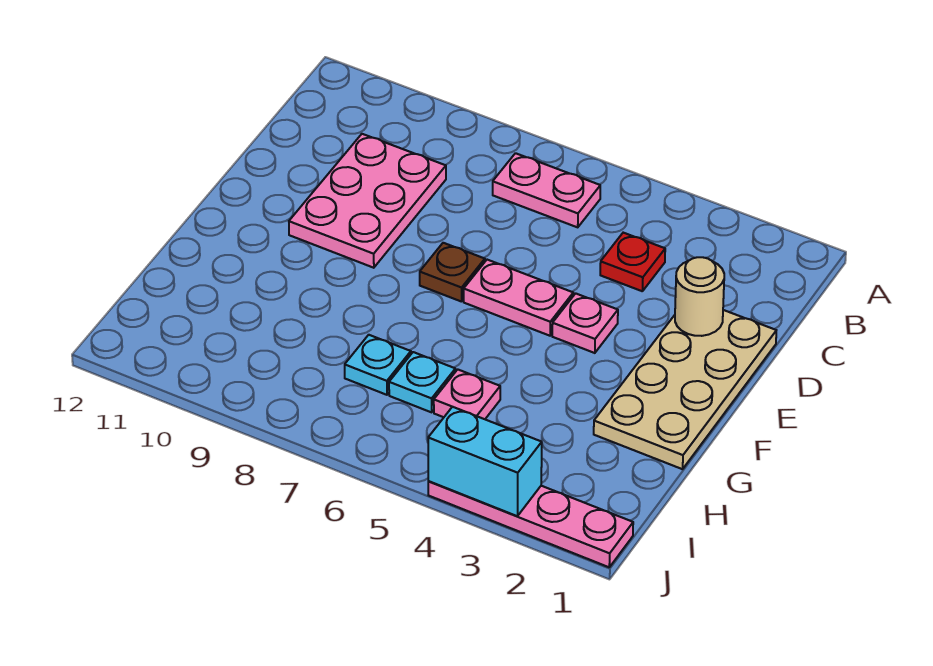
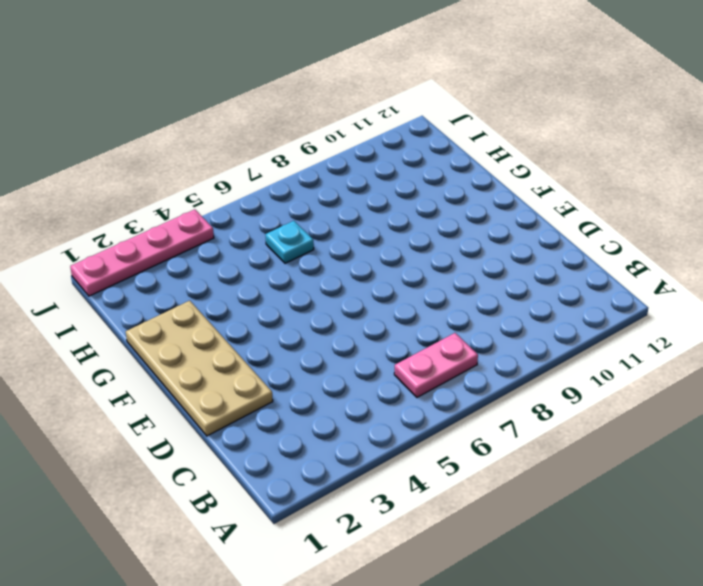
none -> red plate C4 level 1
none -> pink plate C9:E10 level 1
none -> pink plate E4 level 1

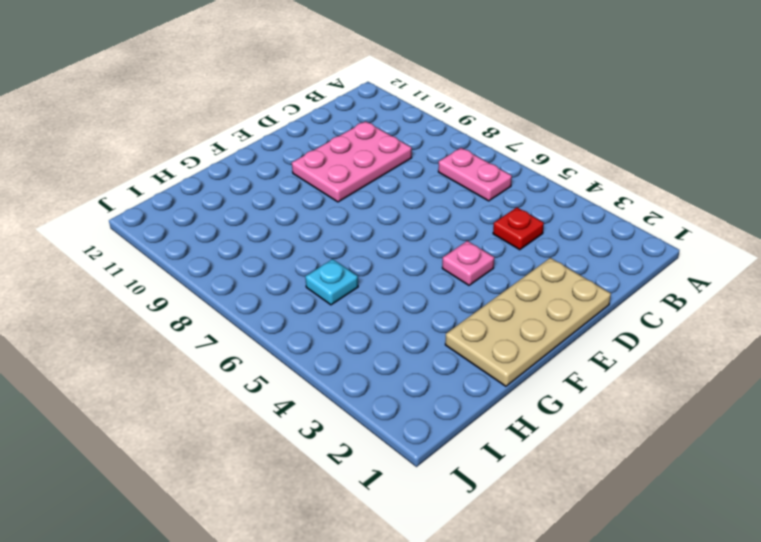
none -> pink plate E5:E6 level 1
none -> brown plate E7 level 1
none -> pink plate H5 level 1

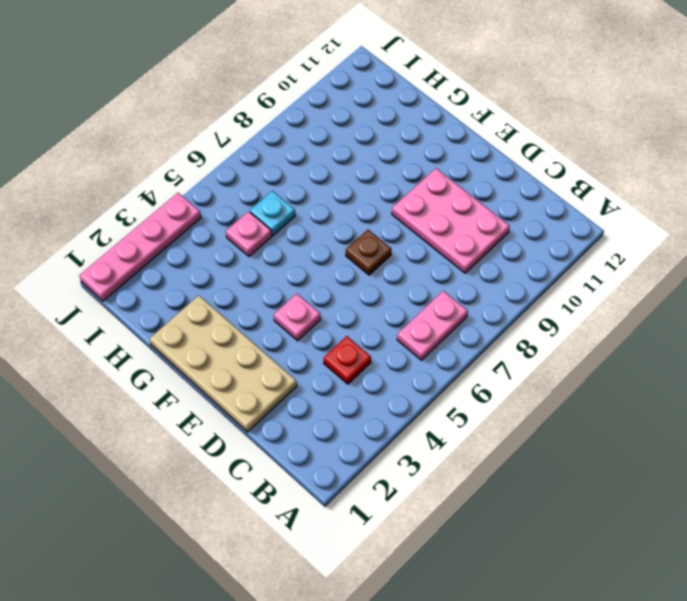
none -> pink plate E5:E6 level 1
none -> cyan plate H7 level 1
none -> tan round brick D2 level 2

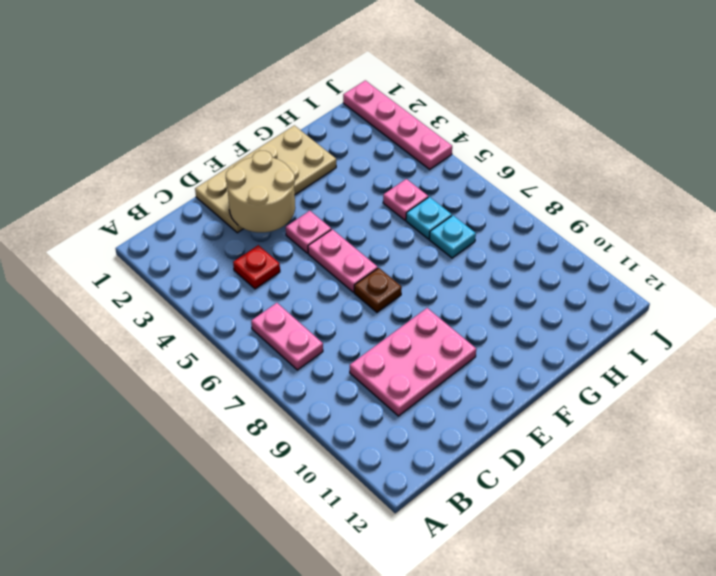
tan round brick D2:E3 level 2 -> tan round brick D2 level 2
none -> cyan brick J3:J4 level 2

